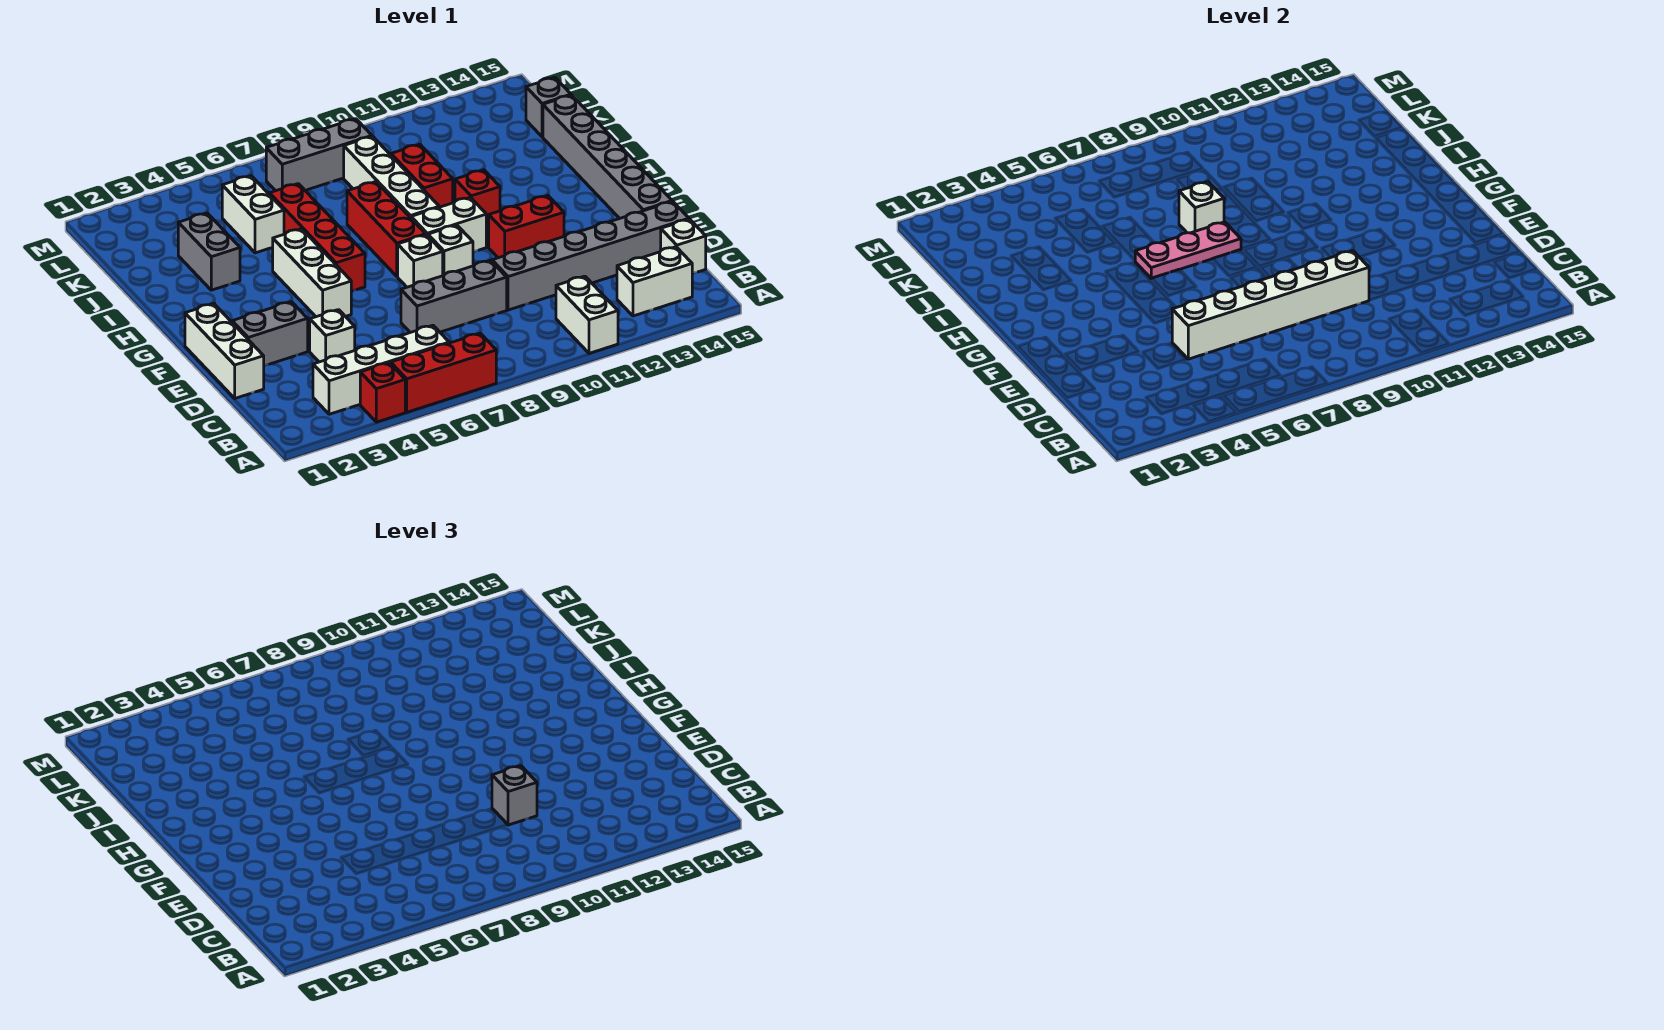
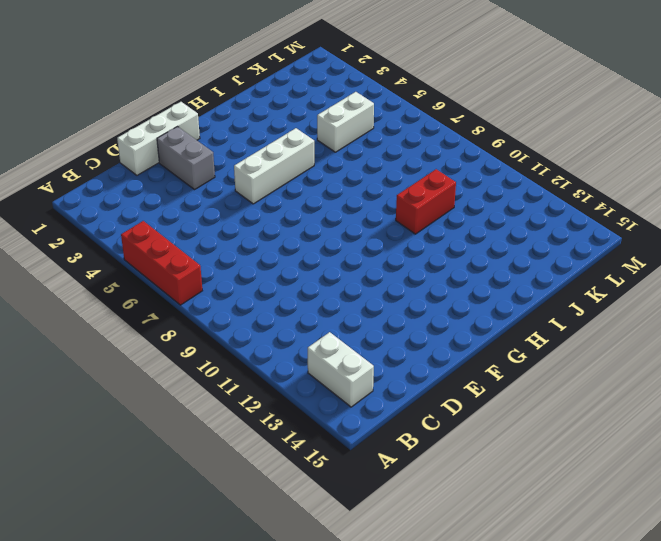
none -> red brick A4 level 1
none -> white brick A11:B11 level 1
none -> white brick B3:B6 level 1
none -> white brick C15 level 1

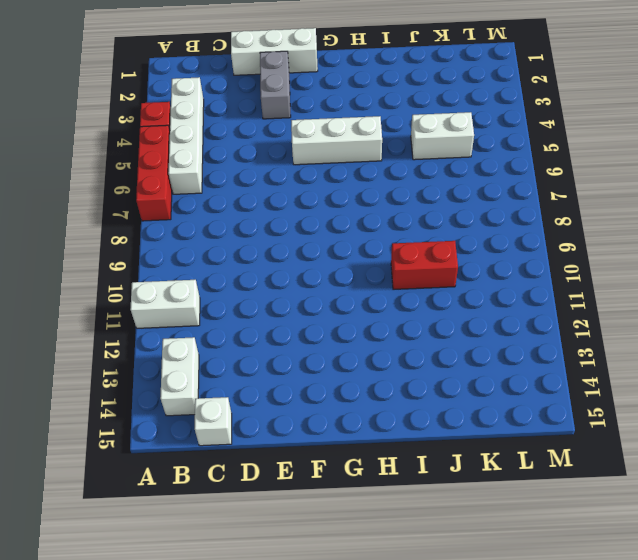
none -> white brick D4 level 1
none -> grey brick D7:D9 level 1
none -> grey brick D10:D15 level 1
none -> grey brick E15:J15 level 1

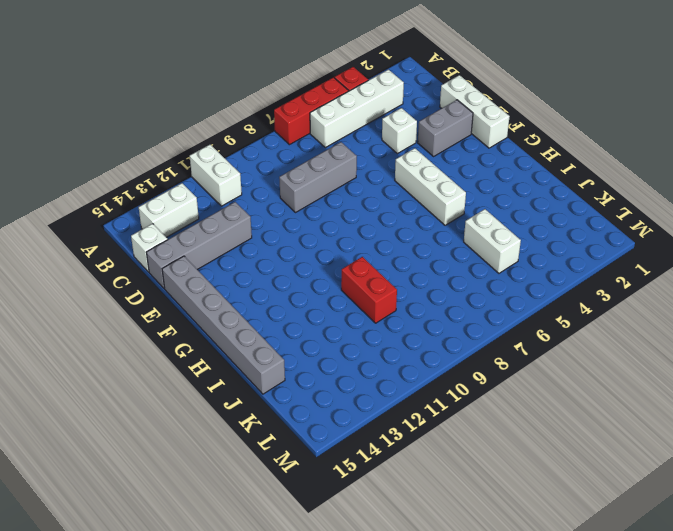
grey brick D12:D15 level 1 -> grey brick D10:D15 level 1
none -> white brick F8 level 1
none -> white brick F9 level 1
none -> red brick F11:F12 level 1
none -> red brick G6:J6 level 1

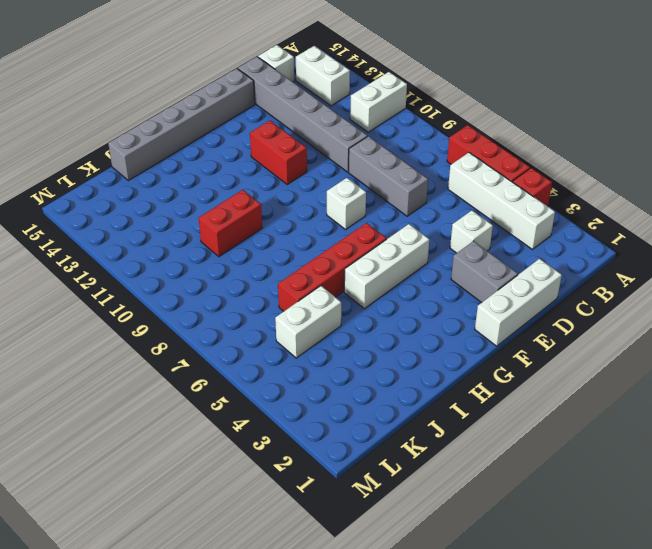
none -> white brick F9 level 1
none -> red brick G8:I8 level 1
none -> white brick G9:G10 level 1
none -> white brick H9:K9 level 1

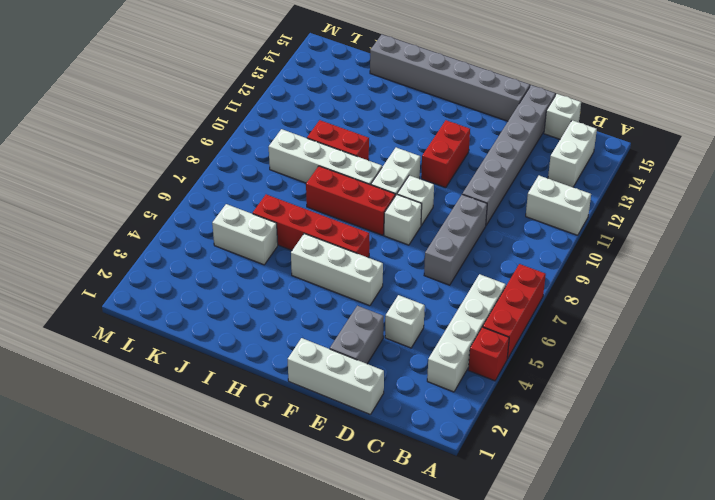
none -> red brick H11 level 1
none -> grey brick I3:J3 level 1
none -> grey brick K15 level 1
none -> grey brick L7:L9 level 1

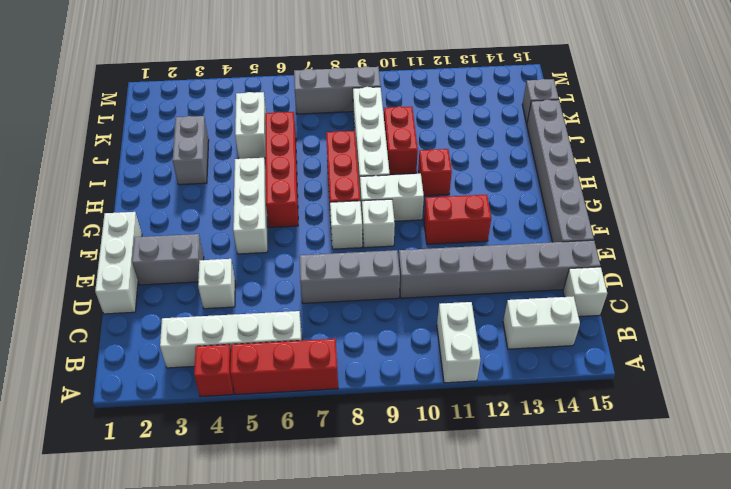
none -> white brick D5:D10 level 2
none -> pink plate H6:H8 level 2
none -> white brick I8 level 2
none -> grey brick D10 level 3

